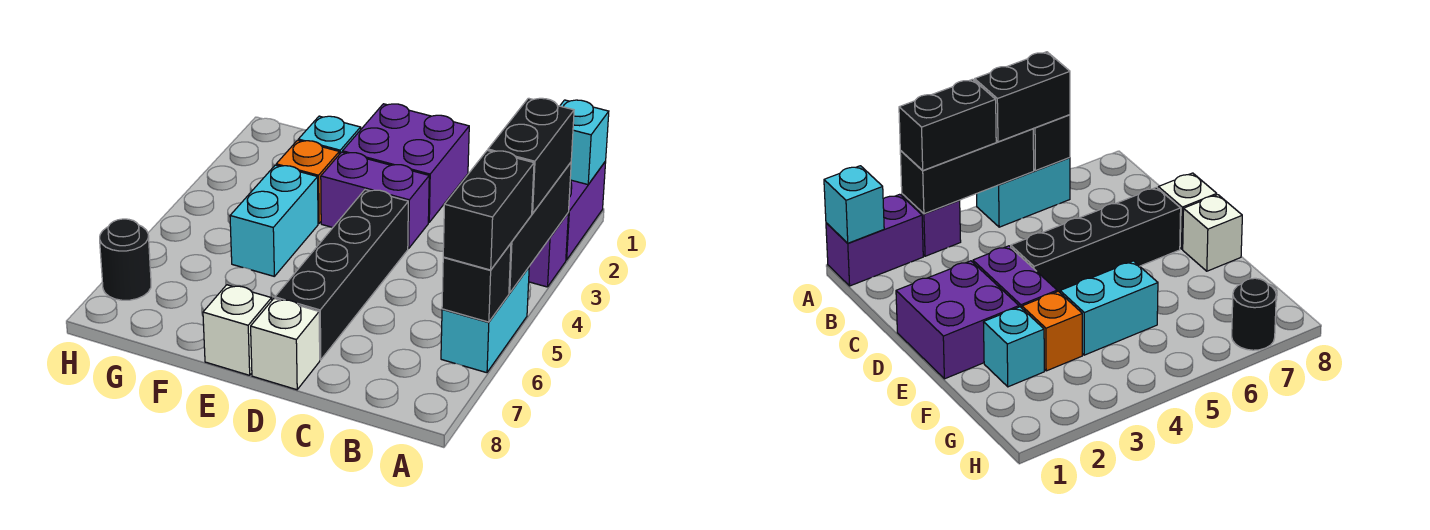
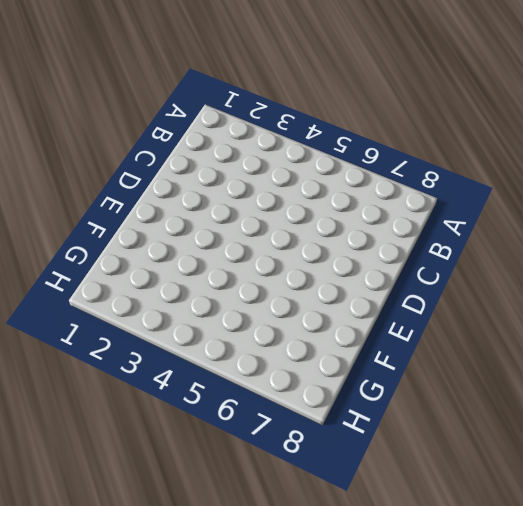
none -> purple brick A1:A2 level 1
none -> purple brick A3 level 1
none -> cyan brick A5:A6 level 1

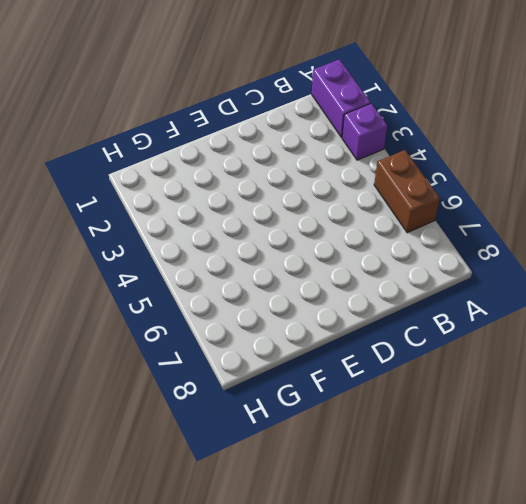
brown brick A5:A6 level 1 -> cyan brick A5:A6 level 1
none -> purple brick D1:E2 level 1
none -> purple brick D3:E3 level 1
none -> black brick D4:D7 level 1

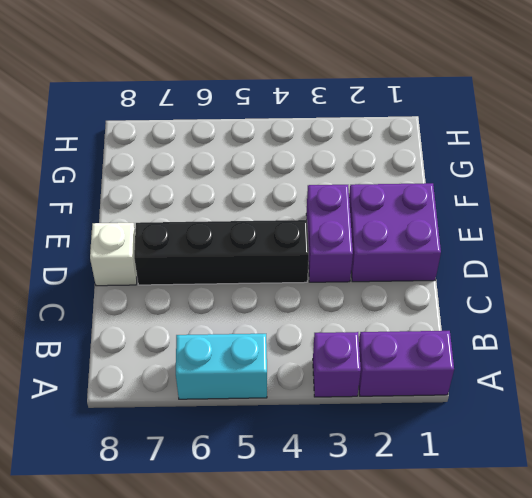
none -> white brick E8 level 1
none -> cyan brick F2 level 1
none -> orange brick F3 level 1

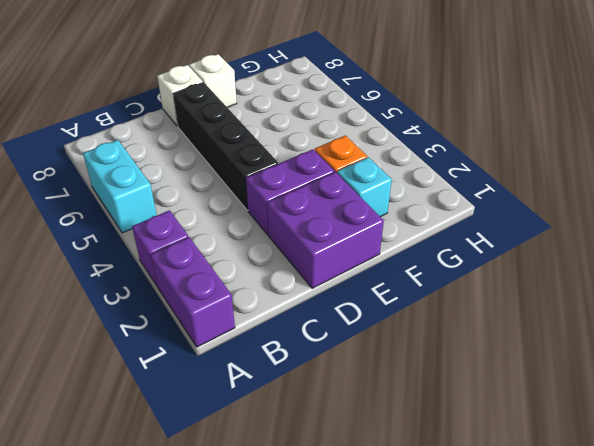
none -> cyan brick F4:F5 level 1
none -> black round brick H7 level 1
none -> cyan brick A1 level 2

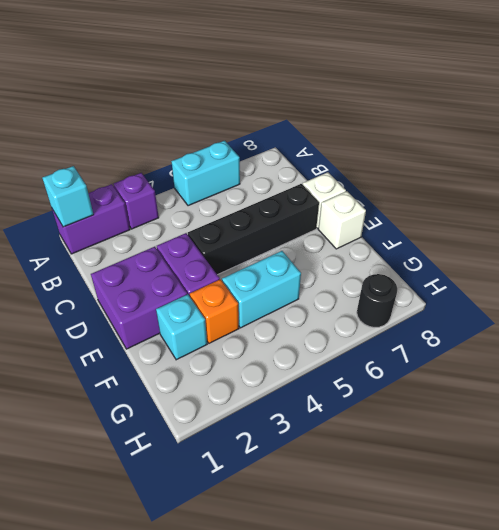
none -> black brick A3:A5 level 2
none -> black brick A6 level 2
none -> black brick A3:A4 level 3

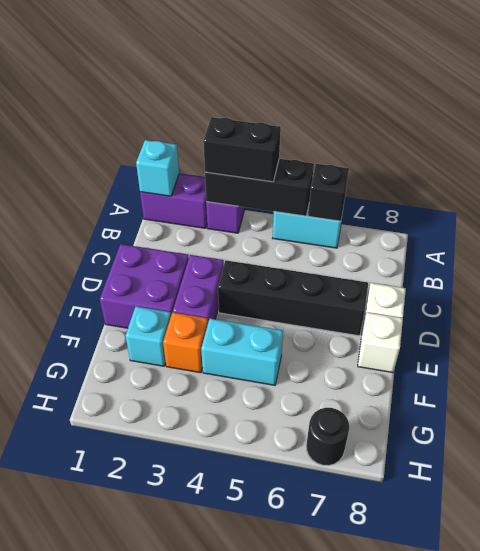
none -> black brick A5:A6 level 3

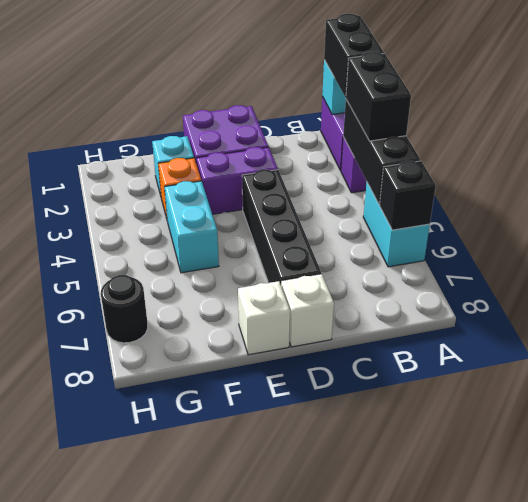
black brick A1:A2 level 3 -> black brick A5:A6 level 3

